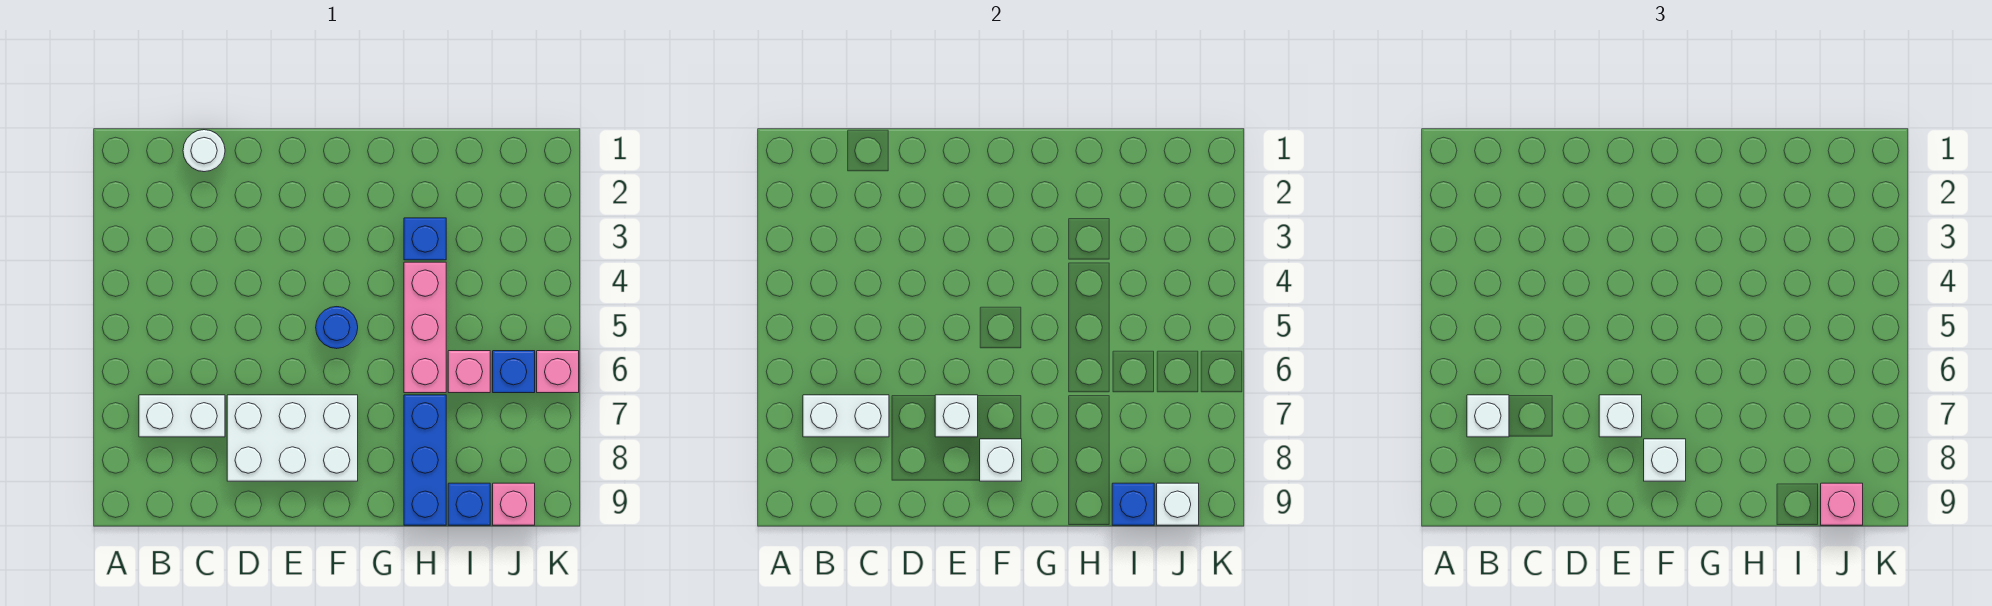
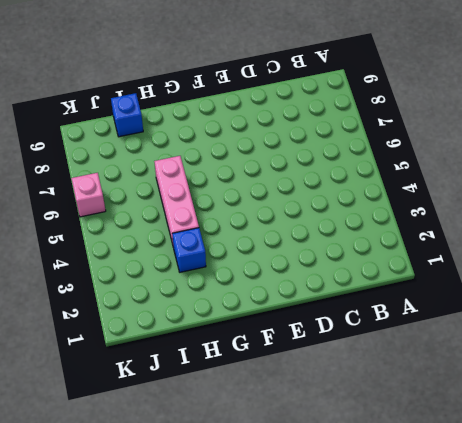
none -> white brick B7:C7 level 1
none -> white round brick C1 level 1
none -> white brick D7:F8 level 1

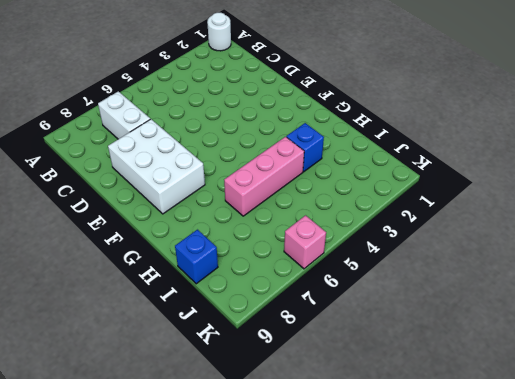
white round brick A1 level 1 -> white round brick C1 level 1
none -> blue round brick F5 level 1
none -> blue brick H7:H9 level 1
none -> pink brick I6 level 1

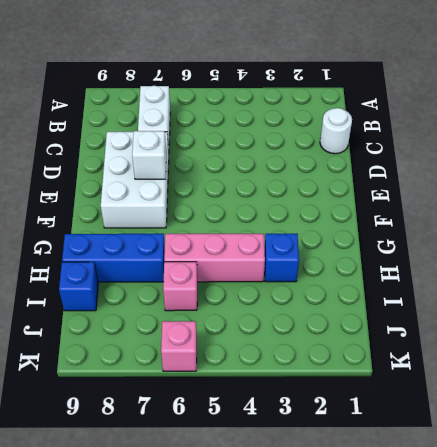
none -> blue round brick F5 level 1
none -> blue brick J6 level 1
none -> pink brick J9 level 1

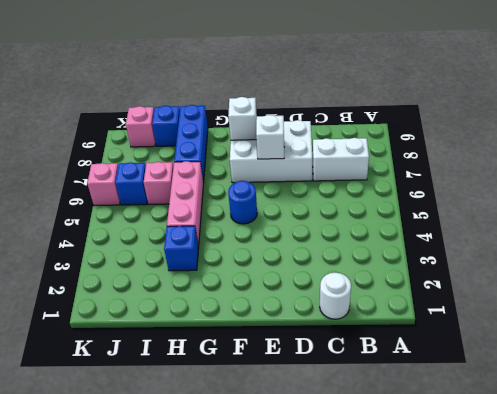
none -> white brick B7:C7 level 2
none -> blue brick I9 level 2
none -> white brick J9 level 2

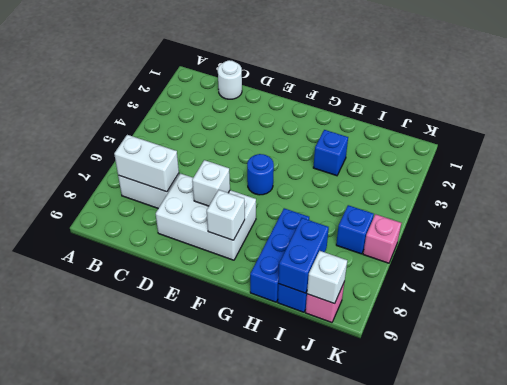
blue brick I8:I9 level 2 -> blue brick I9 level 2
none -> pink brick H4:H6 level 1
none -> pink brick I6 level 1
none -> white brick B7 level 3

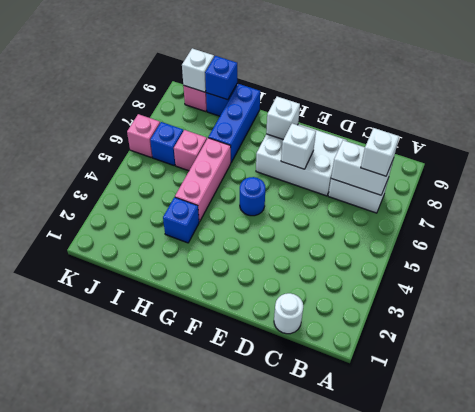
none -> white brick E7 level 3
none -> white brick F8 level 3
none -> pink brick J9 level 3

